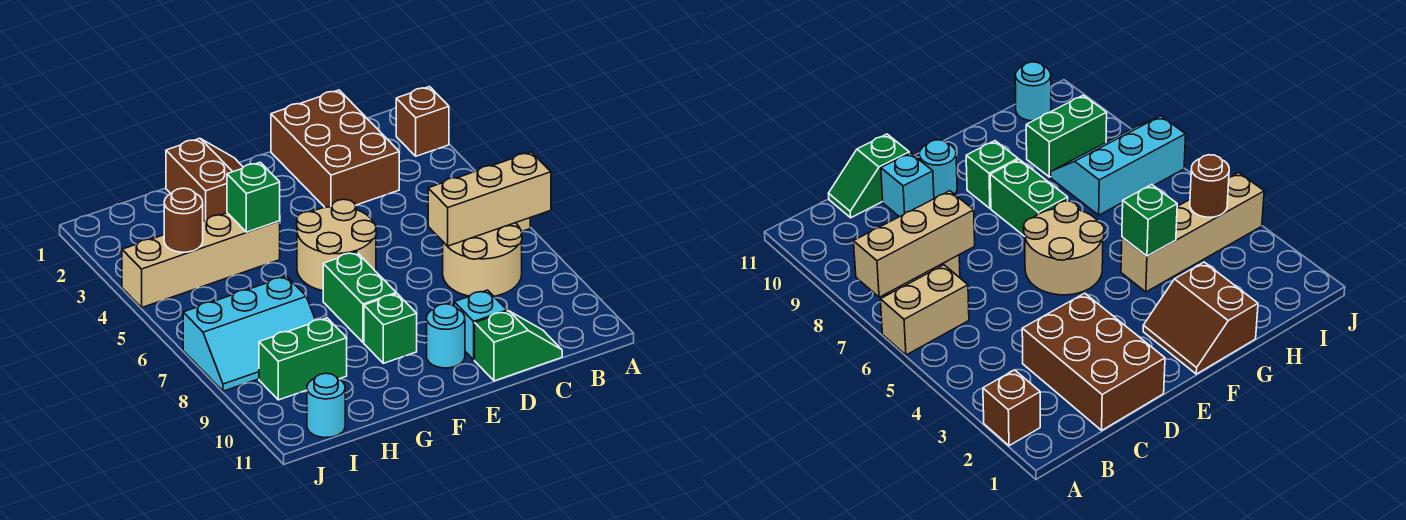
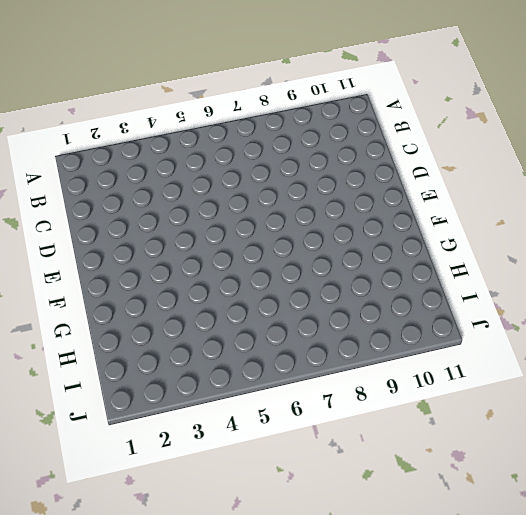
none -> brown brick A2 level 1
none -> tan brick A6:B6 level 1
none -> tan round brick B7:C8 level 1

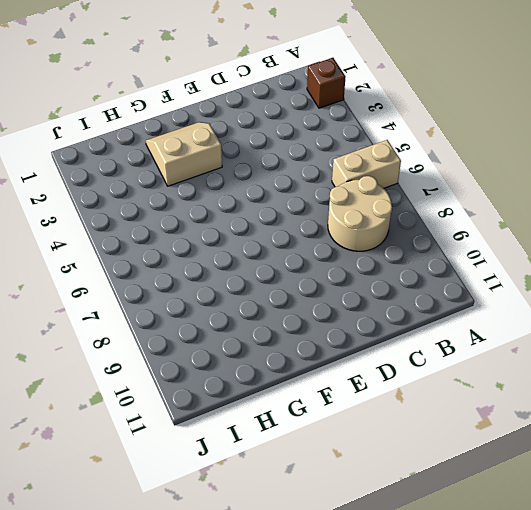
tan slope F2:G3 level 1 top 3 -> brown slope F1:G2 level 1 top G
none -> brown brick C1:D3 level 1
none -> green slope C11:D11 level 1 top D
none -> cyan brick D10 level 1

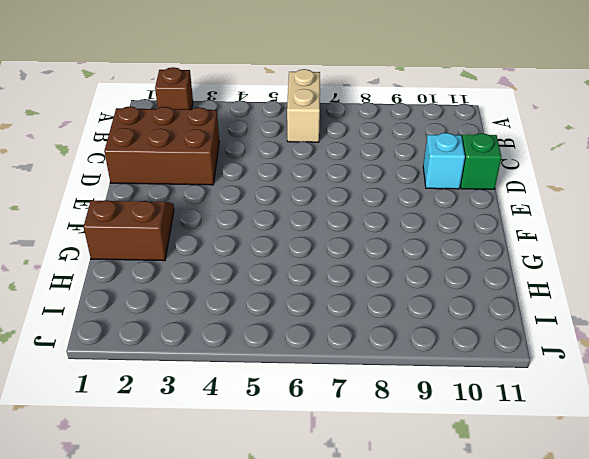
none -> tan round brick B7:C8 level 1
none -> tan round brick E5:F6 level 1
none -> cyan round brick E10 level 1

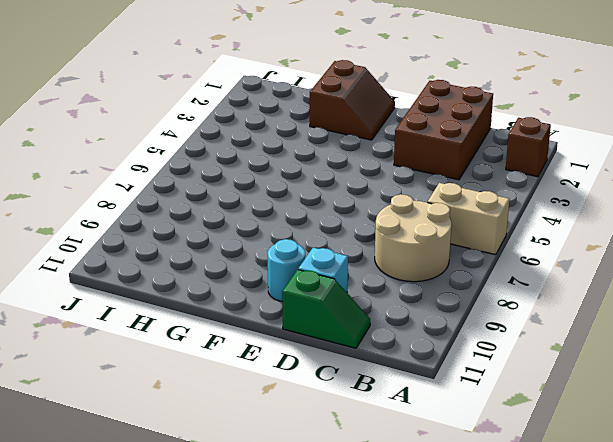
none -> tan round brick E5:F6 level 1
none -> green brick F7:F8 level 1
none -> green brick F9 level 1

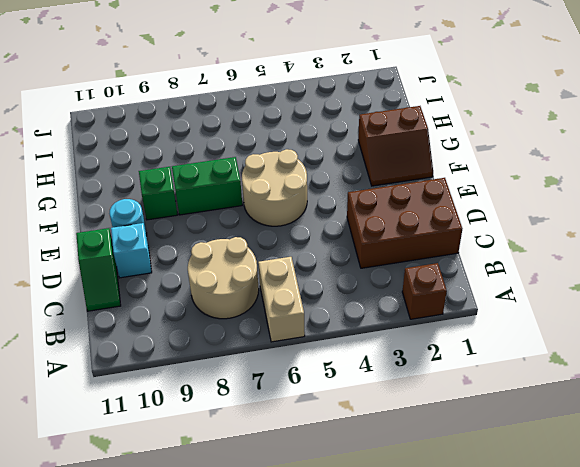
none -> tan brick G4:J4 level 1
none -> cyan slope H7:J8 level 1 top 7
none -> green brick H9:I9 level 1

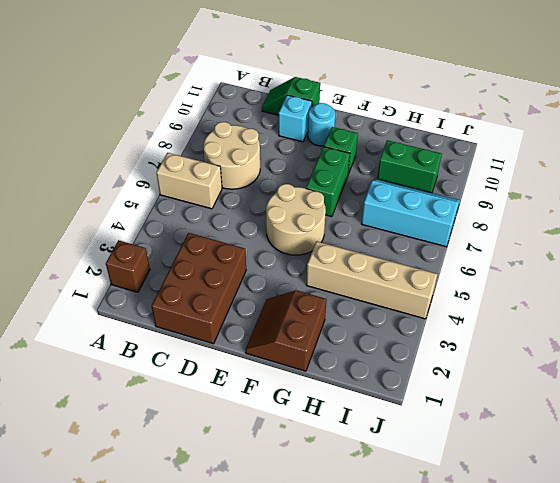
none -> cyan round brick I11 level 1
none -> tan brick A7:C7 level 2
none -> green brick G4 level 2

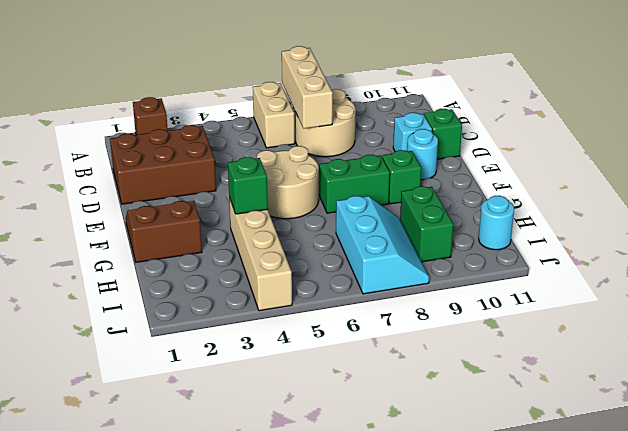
none -> brown round brick I4 level 2

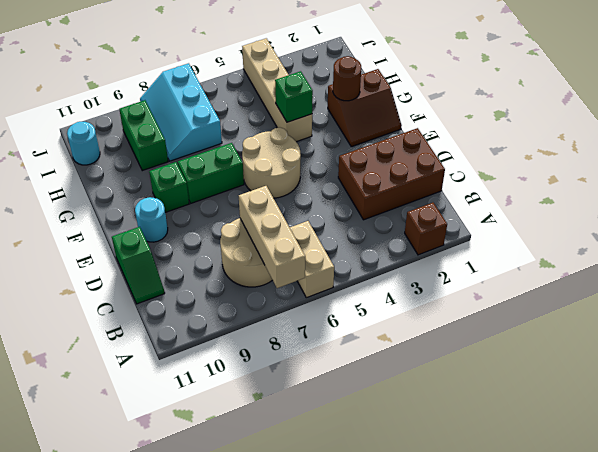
brown round brick G2 level 2 -> brown round brick I4 level 2
none -> cyan brick D10 level 1

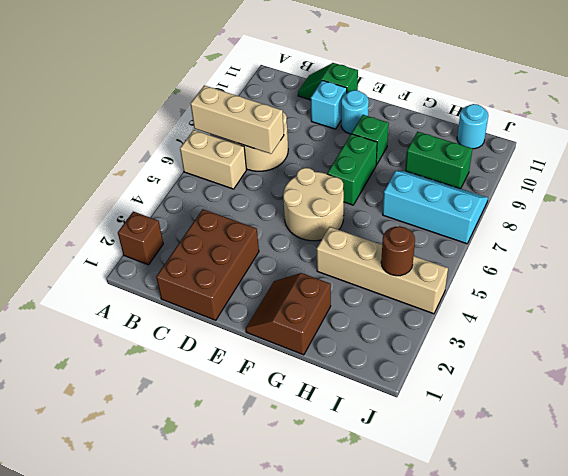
none -> green brick G4 level 2

